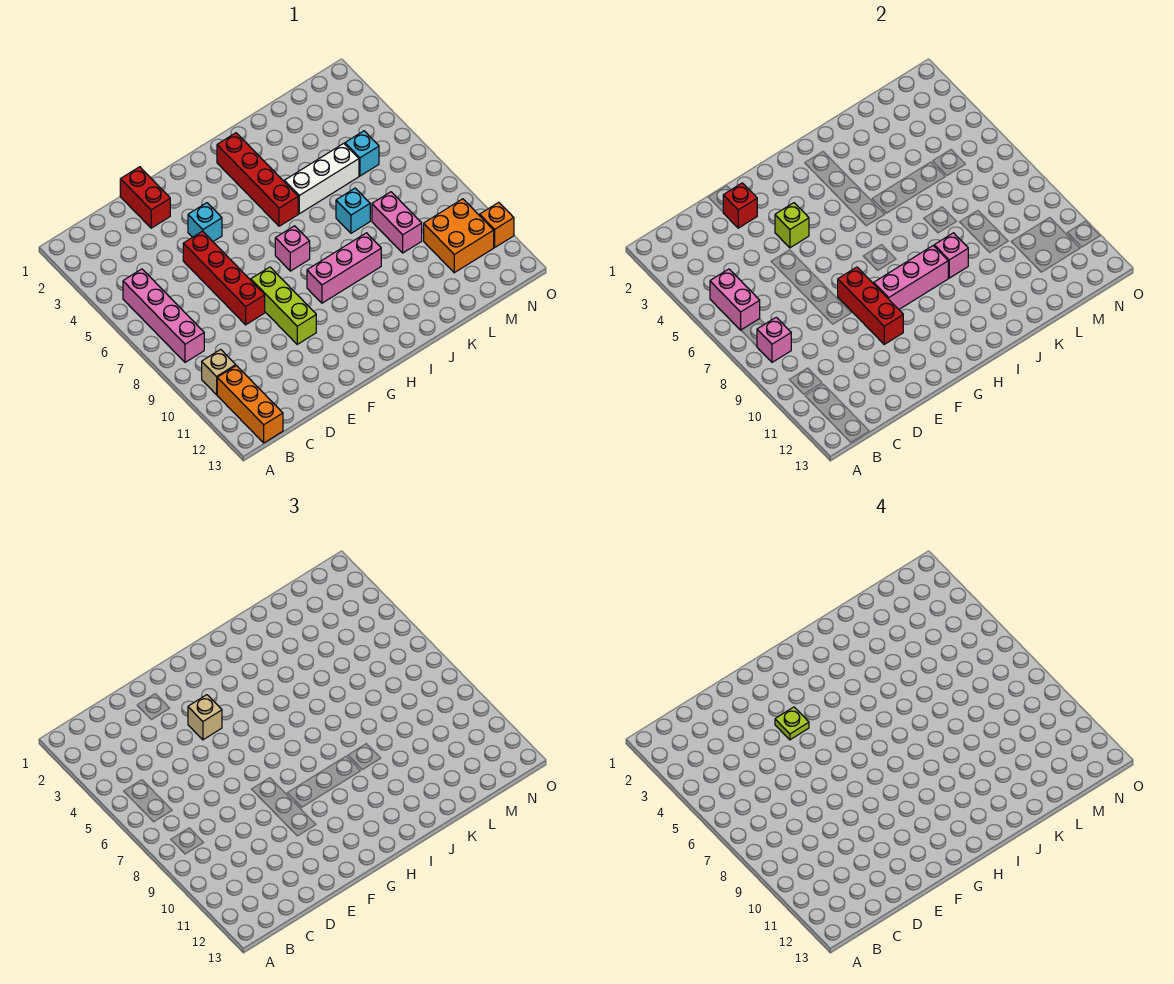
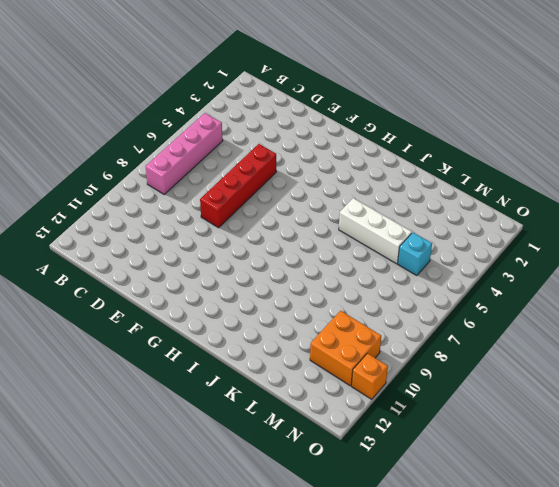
none -> tan brick B10 level 1
none -> orange brick B11:B13 level 1
none -> red brick E1:E2 level 1

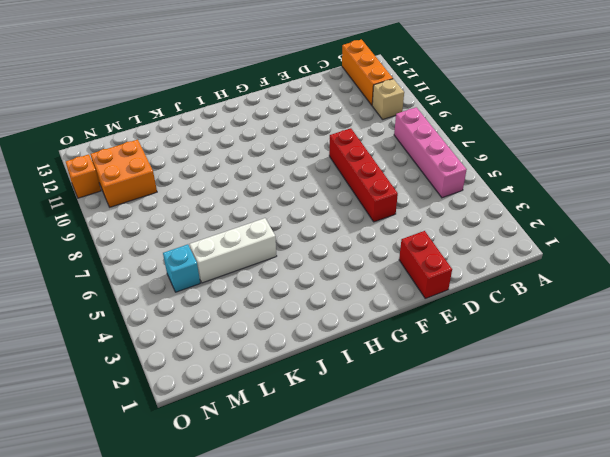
none -> cyan brick F4 level 1
none -> lime brick F8:F10 level 1
none -> pink brick H7 level 1

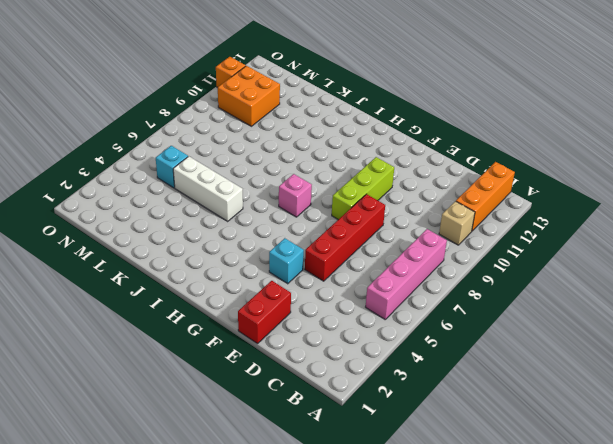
none -> pink brick H9:J9 level 1
none -> red brick I2:I5 level 1
none -> cyan brick K7 level 1

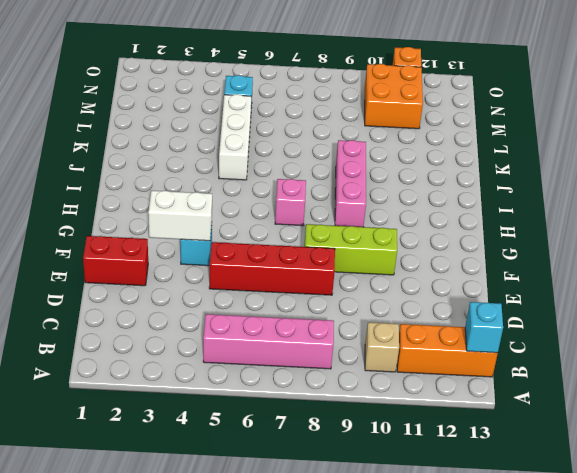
cyan brick B13 level 2 -> cyan brick K7 level 1
white brick F3:F4 level 2 -> lime brick F4 level 2
none -> red brick I2:I5 level 1
none -> pink brick L8:L9 level 1
none -> pink brick B5:B6 level 2

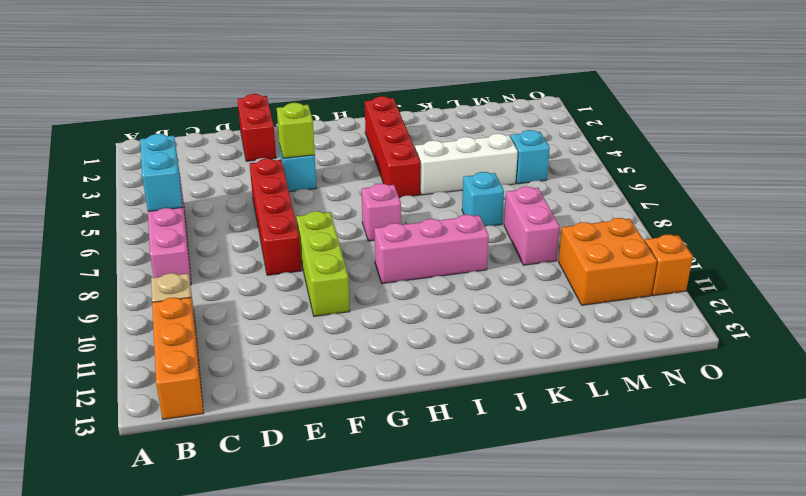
cyan brick B5:B6 level 2 -> pink brick B5:B6 level 2
none -> pink brick B8 level 2
none -> red brick E2 level 2
none -> red brick F8:F10 level 2

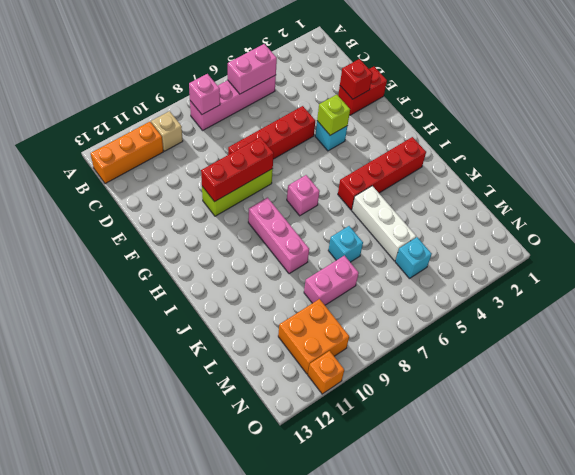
none -> pink brick G9:I9 level 2
none -> pink brick J9 level 2
none -> tan brick F4 level 3

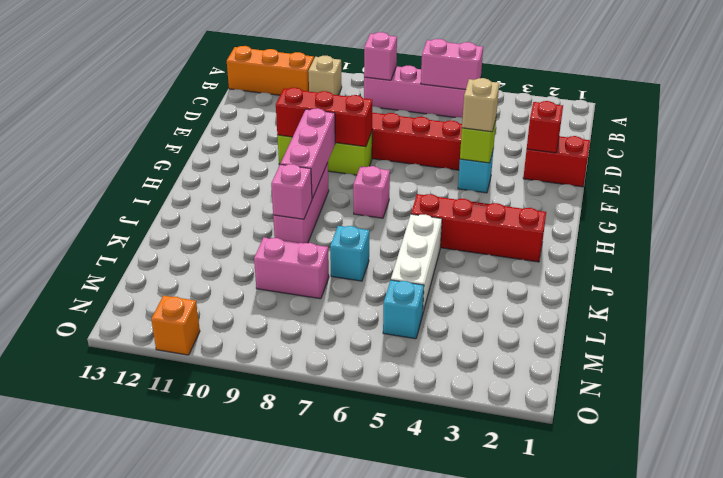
none -> orange brick M10:N11 level 1
none -> lime plate F4 level 4

